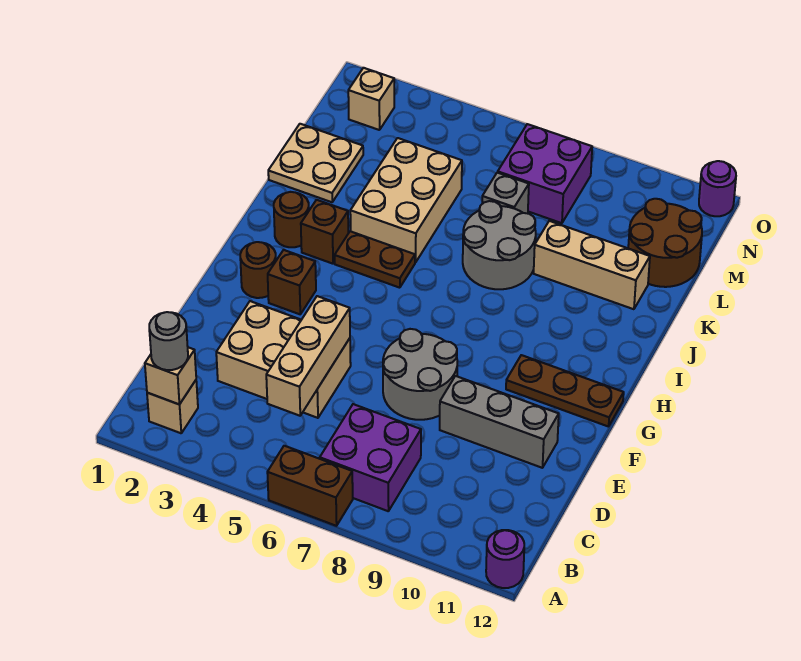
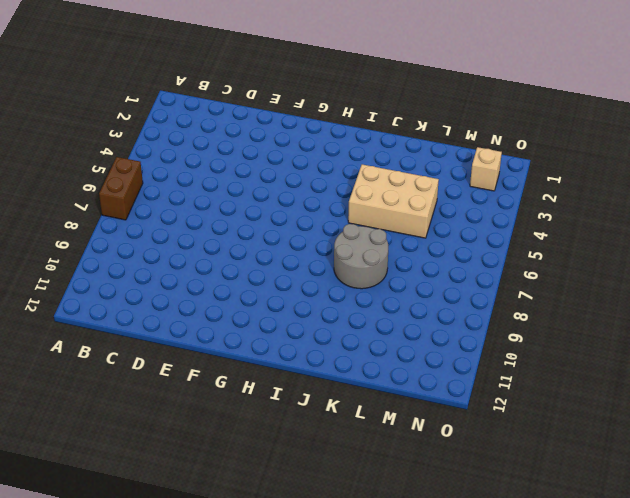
none -> purple round brick A12 level 1
none -> tan brick B2 level 1
none -> purple brick B7:C8 level 1

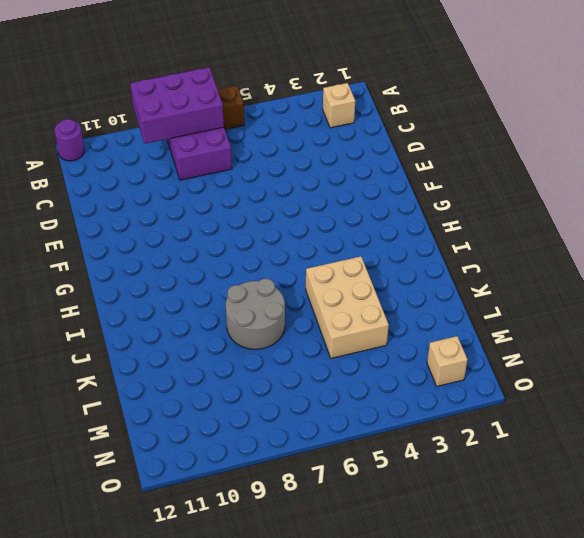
purple brick A7:B9 level 2 -> none
none -> tan brick D3:E5 level 1
none -> grey round brick E7:F8 level 1
none -> grey brick E9:E11 level 1

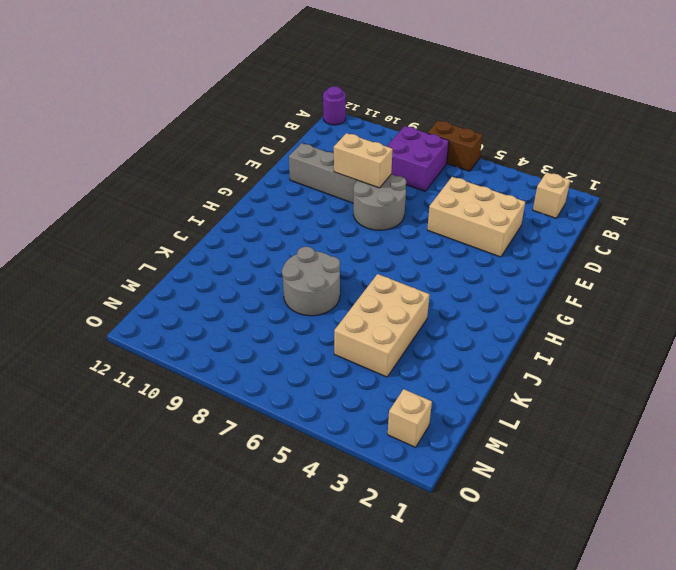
tan brick E8:E9 level 2 -> none
none -> brown round brick G2 level 1
none -> brown brick G3 level 1
none -> brown plate G10:G12 level 1

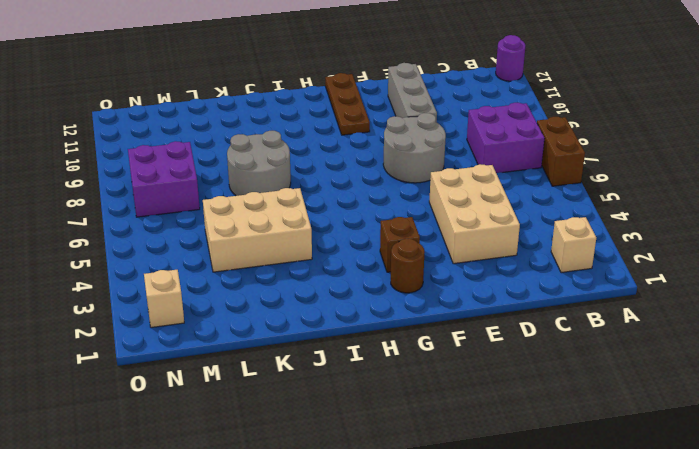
none -> brown round brick I2 level 1
none -> brown brick I3 level 1
none -> brown plate I4:I5 level 1

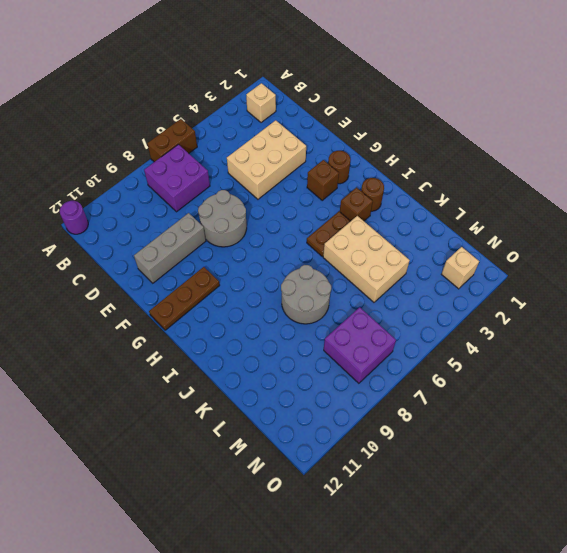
none -> tan plate K1:L2 level 1
none -> tan brick K9:K11 level 1
none -> grey brick L7 level 1

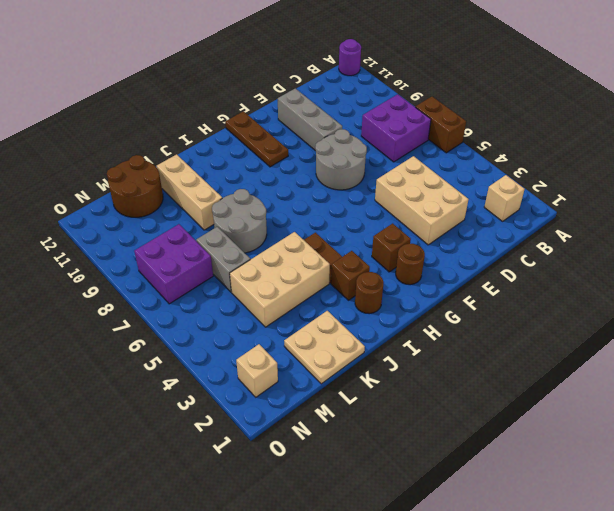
grey brick L6:L7 level 1 -> grey brick L7 level 1
none -> purple round brick O12 level 1
none -> tan brick B2 level 2
none -> tan brick C5:E5 level 2

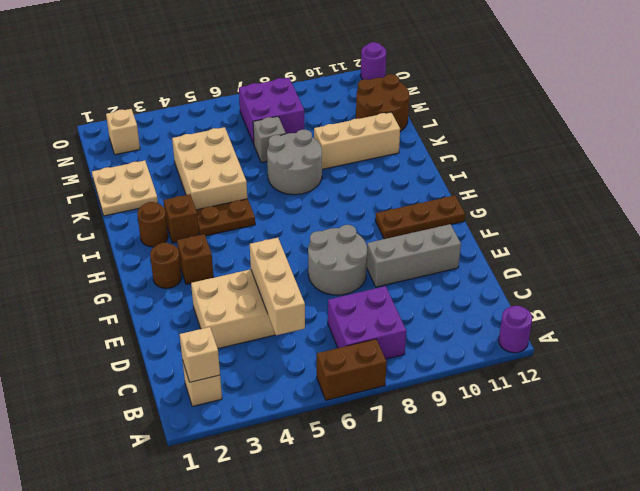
none -> grey round brick B2 level 3

